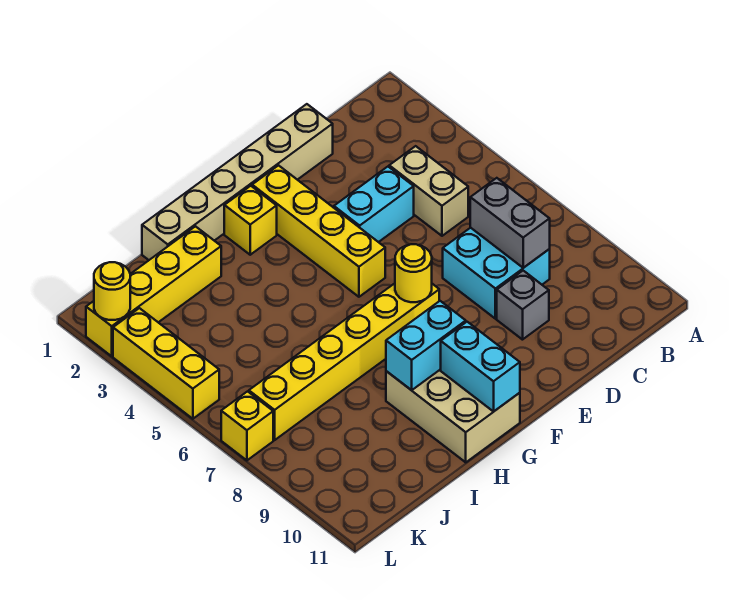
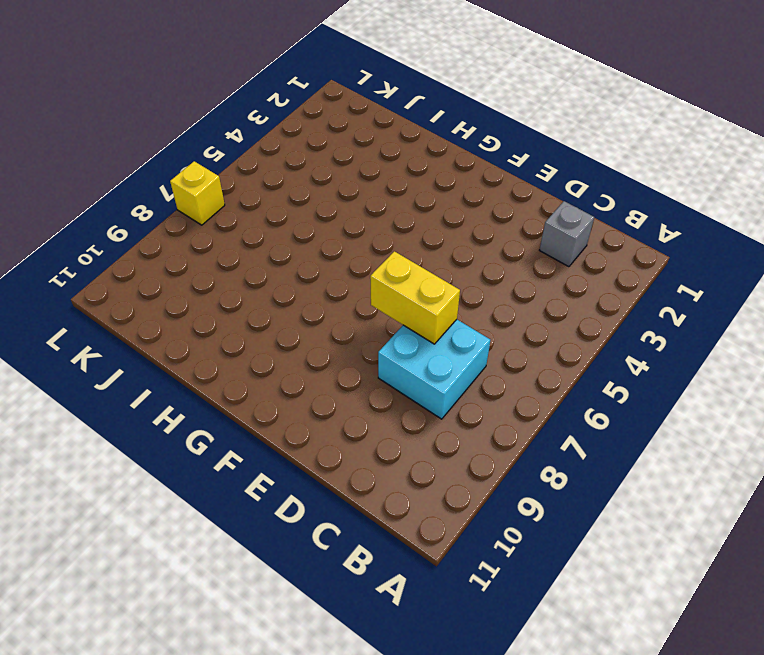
grey brick C2 level 1 -> grey brick D9 level 1
yellow brick D7:E7 level 2 -> none
none -> tan brick C4:C5 level 1
none -> tan brick D1:I1 level 1
none -> cyan brick D4:E4 level 1

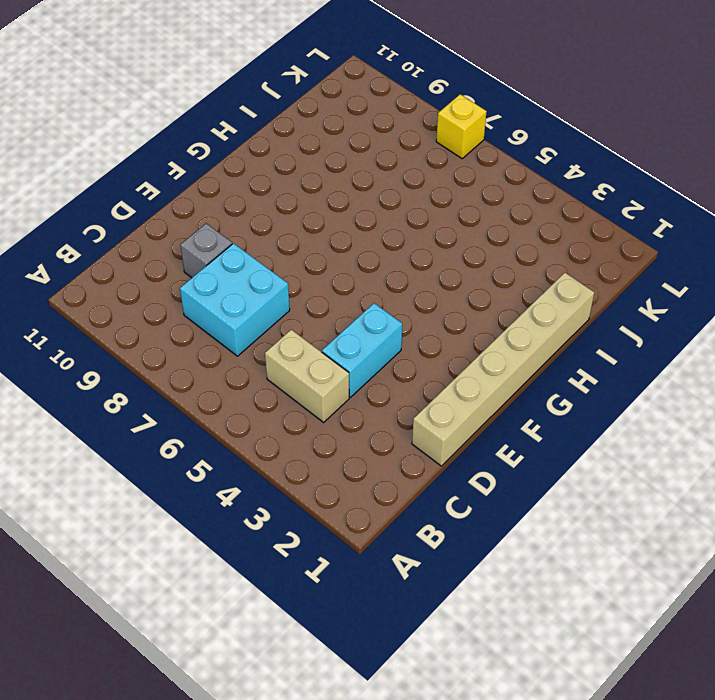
none -> yellow brick F2:F5 level 1
none -> yellow brick F7:K7 level 1
none -> yellow brick G2 level 1

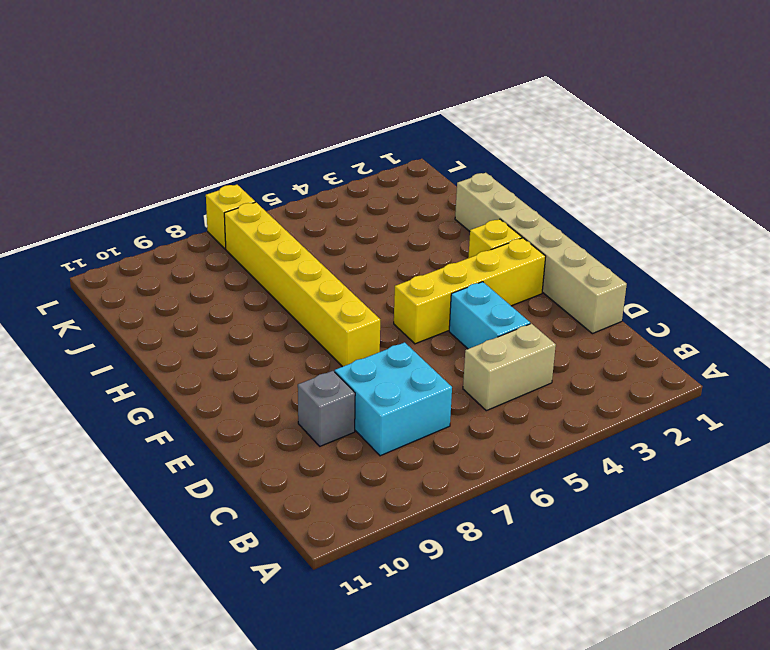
none -> tan brick G9:H11 level 1
none -> yellow brick I2:L2 level 1
none -> yellow brick L3:L5 level 1

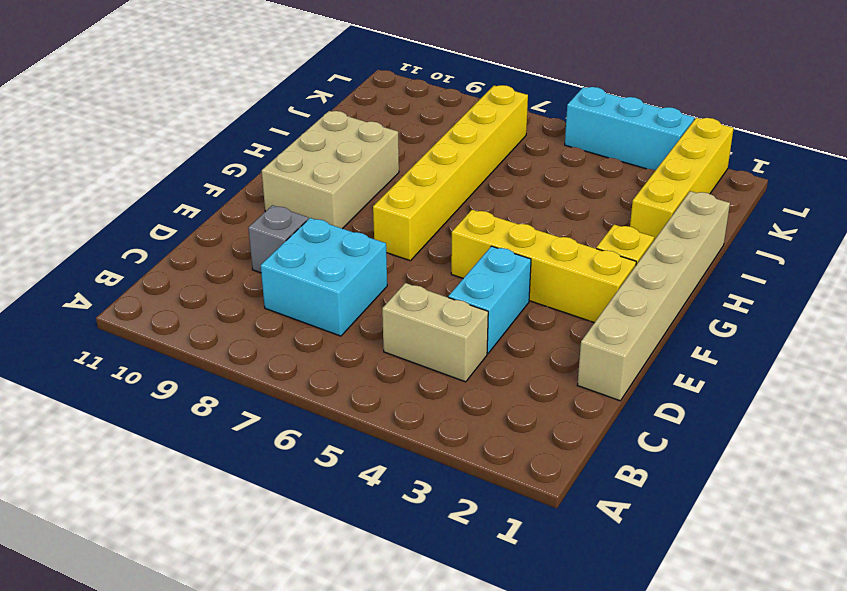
tan brick F9:H10 level 1 -> tan brick G9:H11 level 1
cyan brick L3:L5 level 1 -> yellow brick L3:L5 level 1
none -> yellow brick L7 level 1
none -> grey brick C7:C8 level 2
none -> yellow round brick F7 level 2

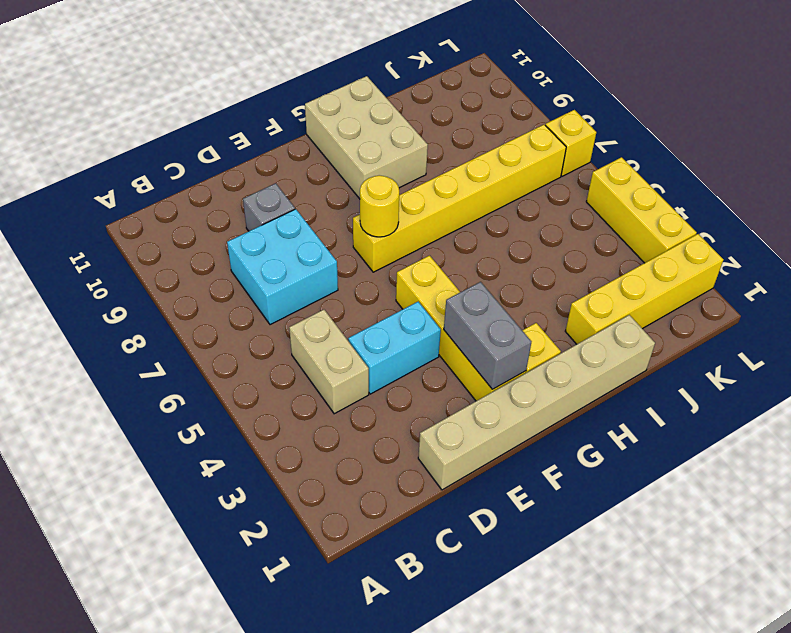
grey brick F2:F3 level 2 -> grey brick C7:C8 level 2
none -> cyan brick G9:H9 level 2
none -> cyan brick G10:G11 level 2
none -> yellow round brick L2 level 2

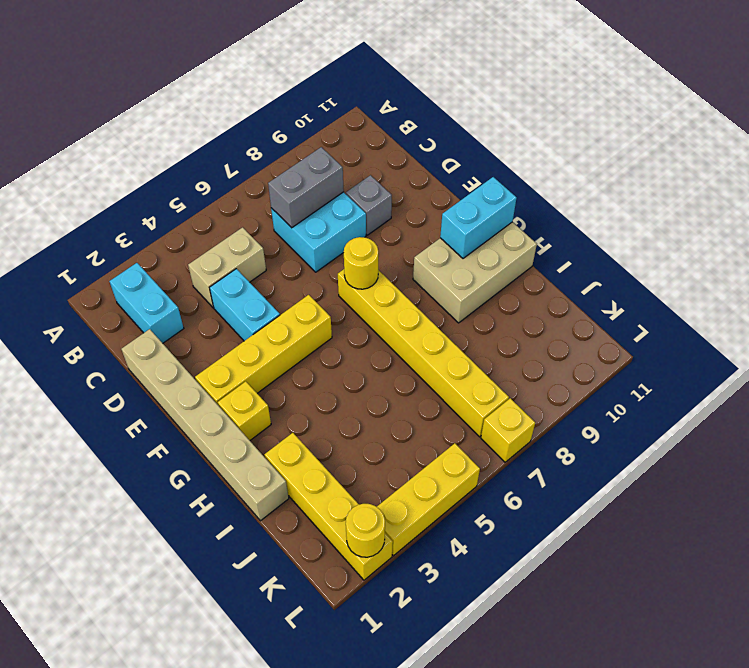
cyan brick B2:C2 level 1 -> cyan brick G9:H9 level 2

